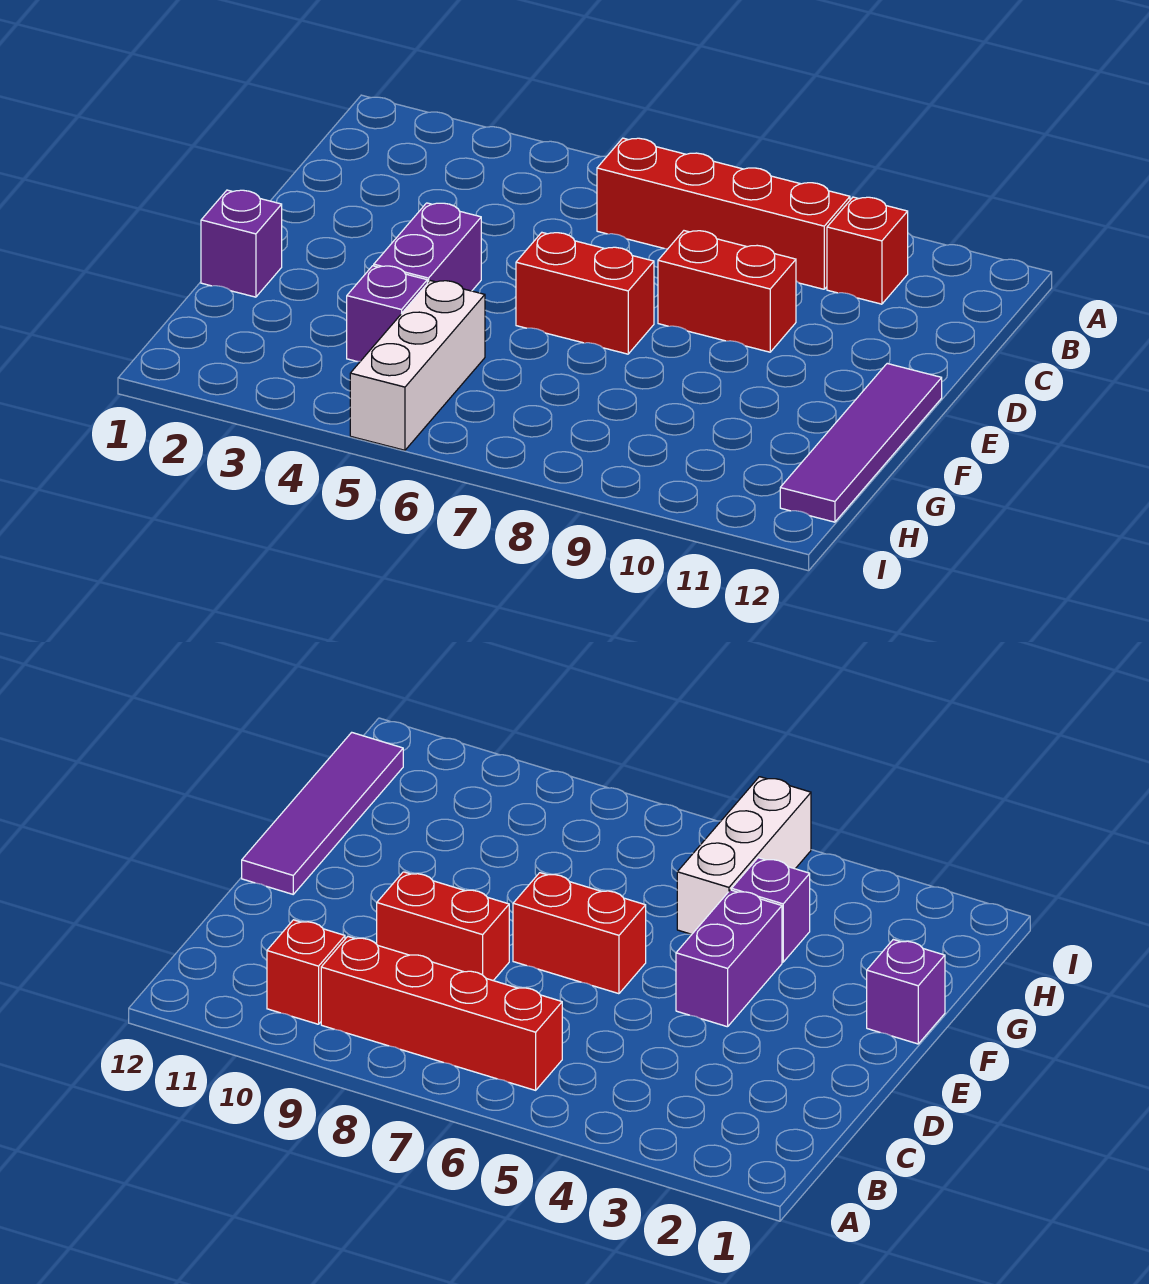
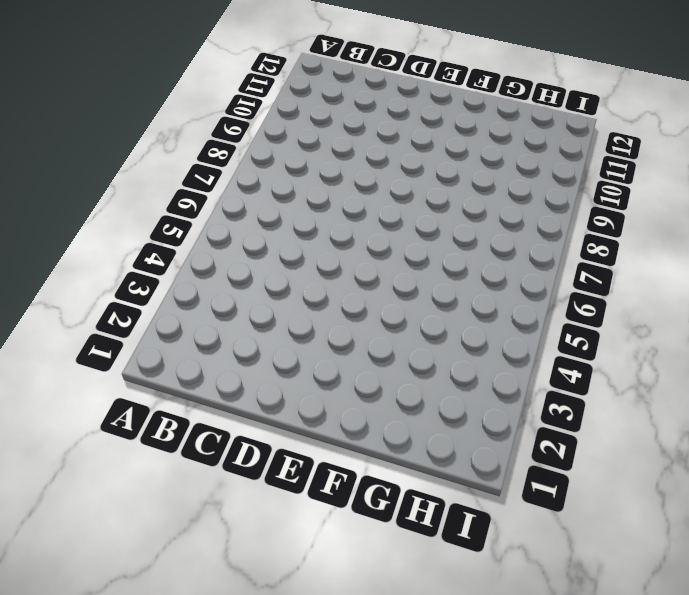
none -> red brick B6:B9 level 1
none -> red brick B10 level 1

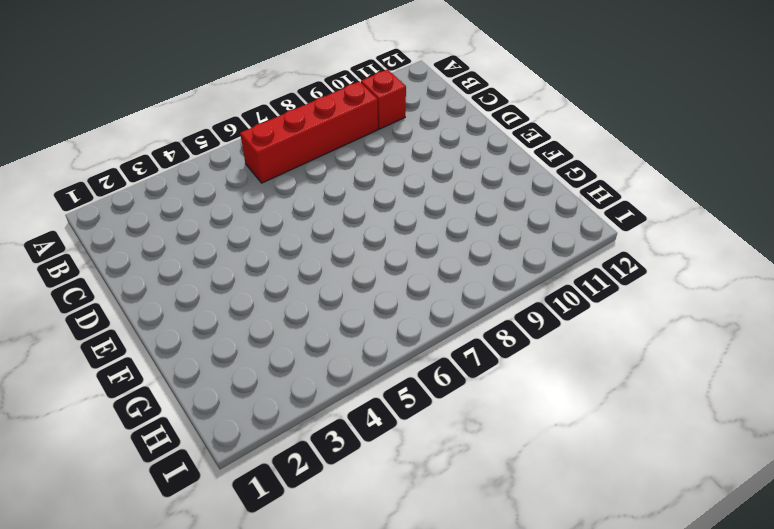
none -> red brick D8:D9 level 1
none -> purple brick E4:F4 level 1

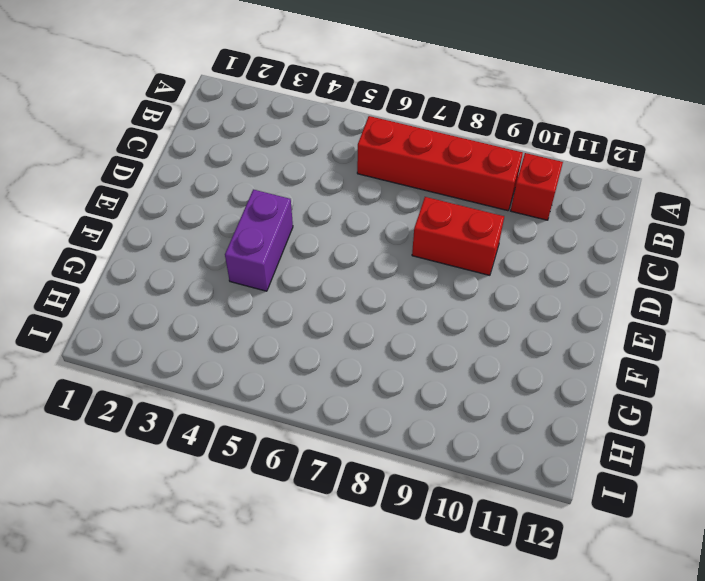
none -> red brick E6:E7 level 1
none -> purple tile E12:H12 level 1

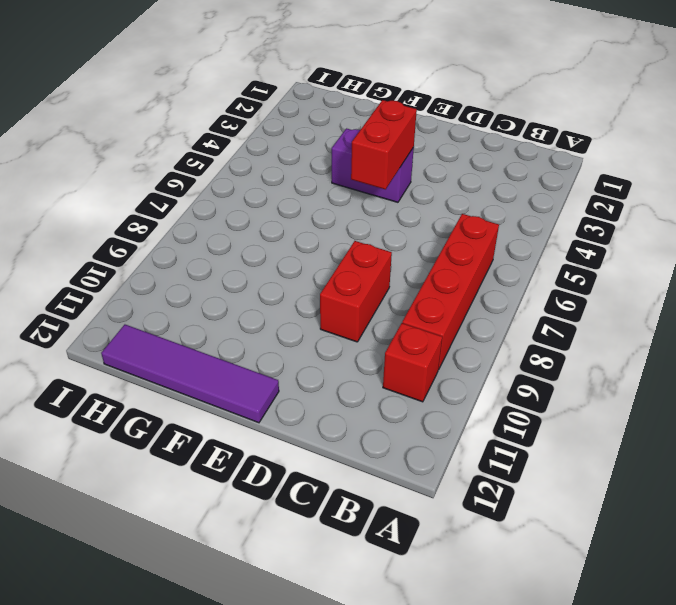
red brick E4:E5 level 2 -> red brick E6:E7 level 1
none -> purple brick F1 level 1
none -> purple brick G4 level 1

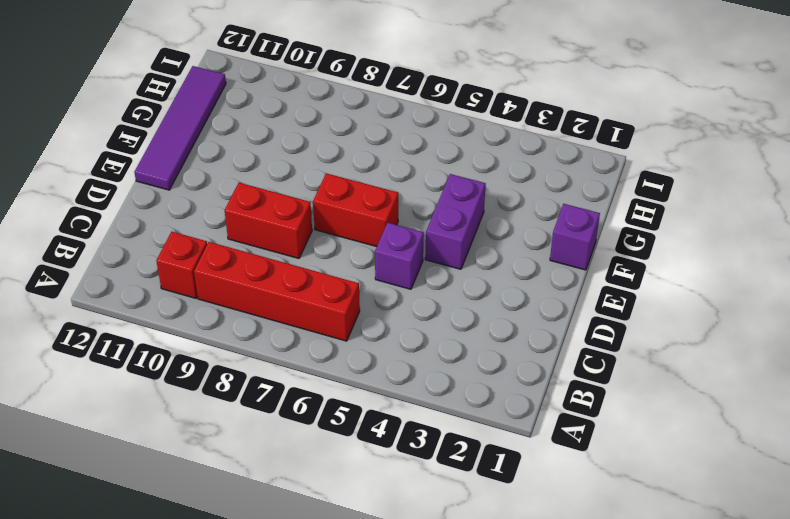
purple brick D5 level 1 -> purple brick G4 level 1
none -> white brick G5:I5 level 1

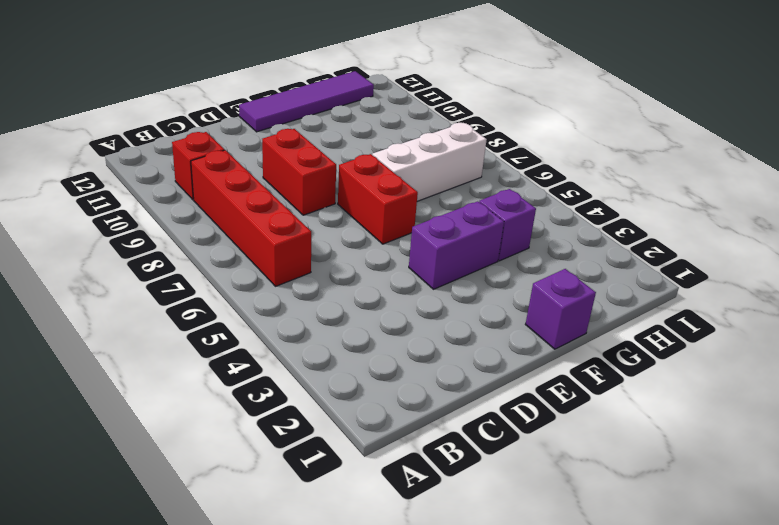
white brick F7:H7 level 1 -> white brick G5:I5 level 1

